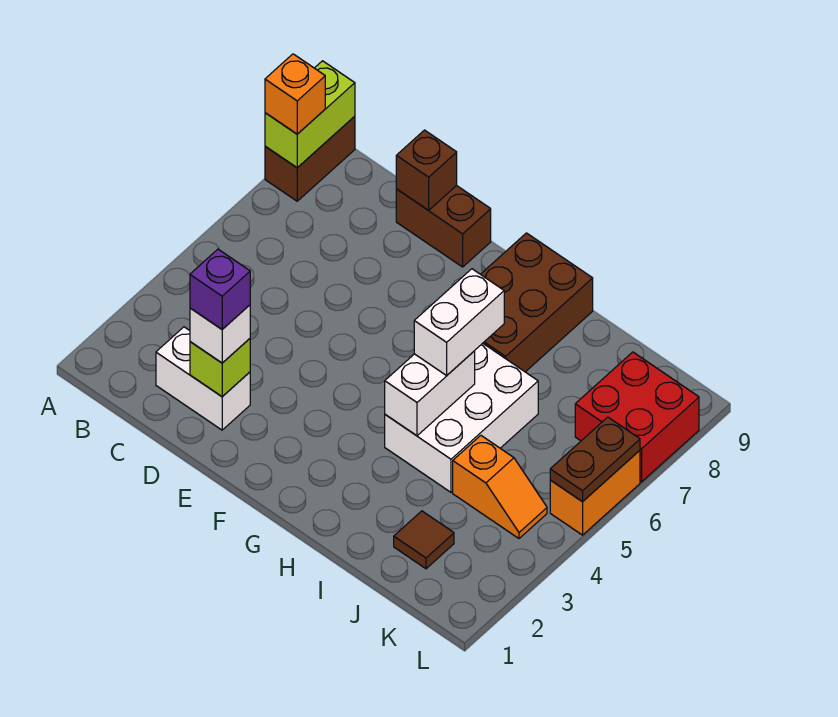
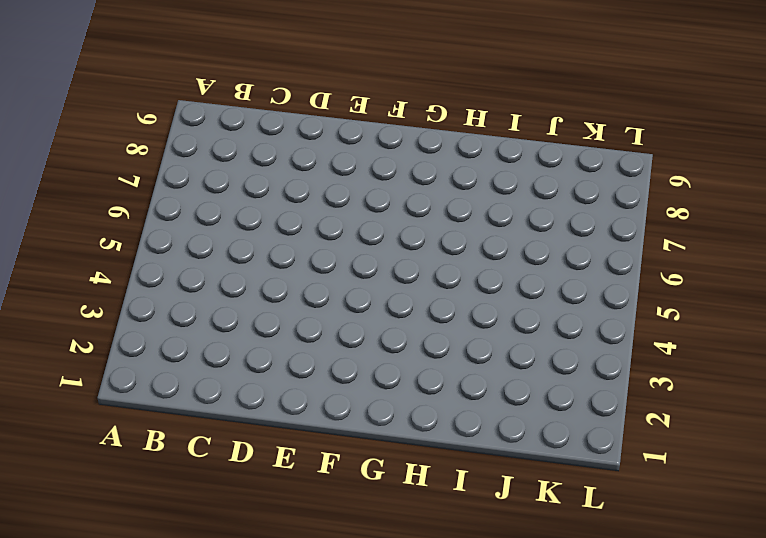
none -> brown brick A8:A9 level 1
none -> white brick C2:D2 level 1
none -> brown brick D9:E9 level 1

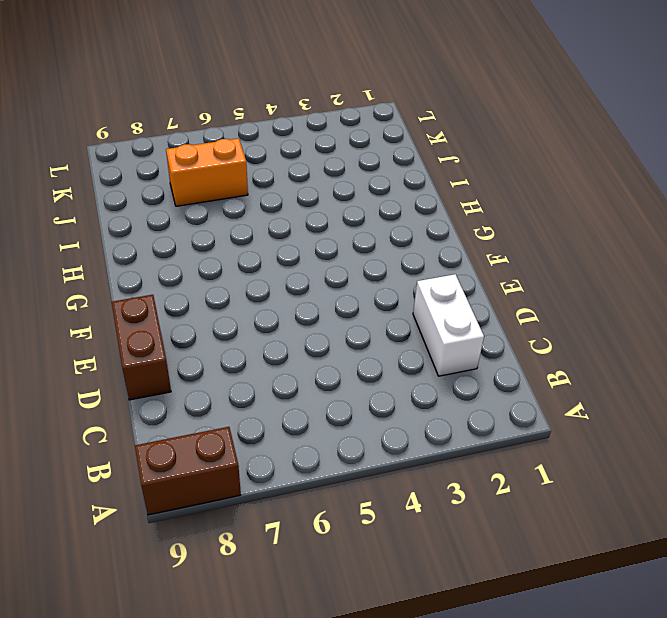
orange brick J6:J7 level 1 -> orange brick L5:L6 level 1
none -> brown brick G7:H9 level 1
none -> white brick H4:I6 level 1
none -> brown tile J2 level 1

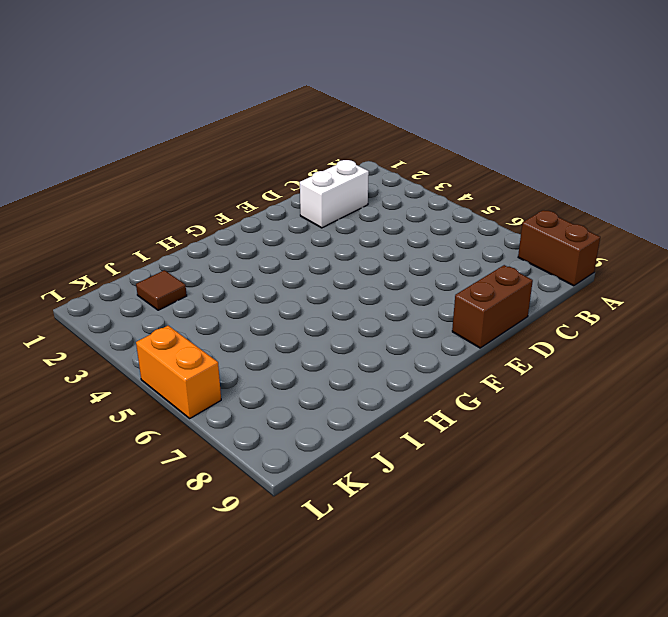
none -> brown brick G7:H9 level 1
none -> white brick H4:I6 level 1
none -> orange slope J4:K4 level 1 top J

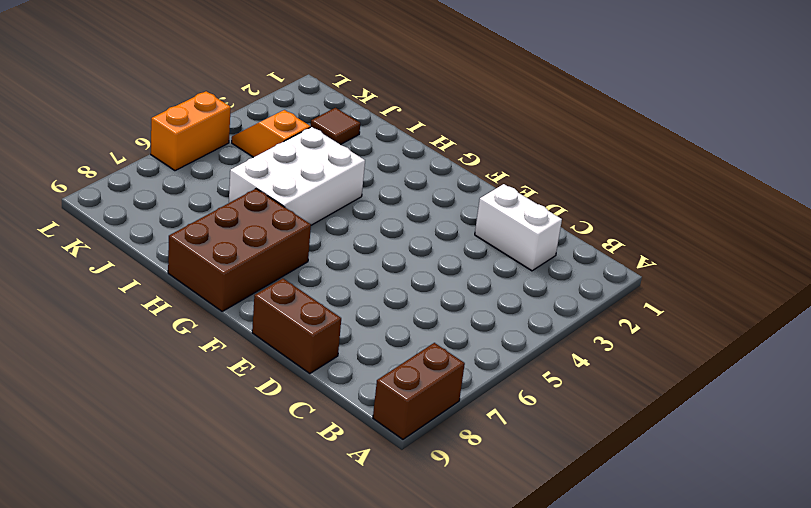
none -> red brick K7:L8 level 1
none -> lime brick A8:A9 level 2
none -> lime brick D2 level 2

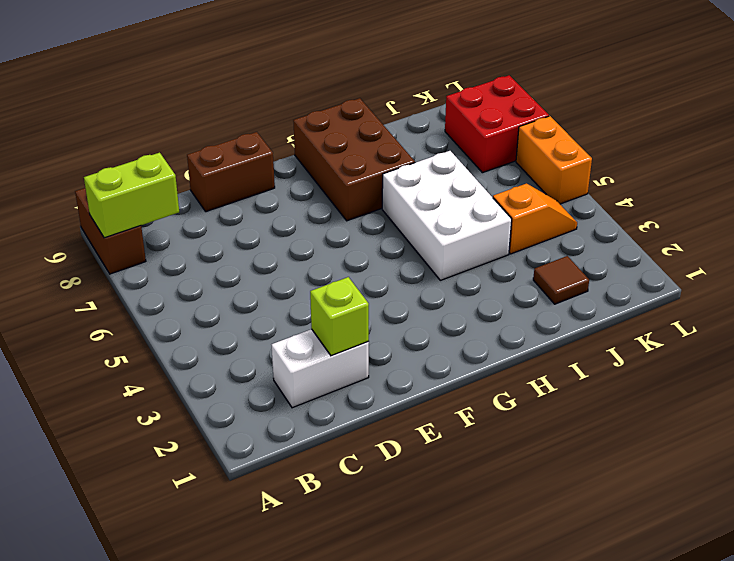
lime brick A8:B8 level 2 -> lime brick A8:A9 level 2
none -> brown brick D9 level 2
none -> white brick H4:H5 level 2
none -> brown plate L5:L6 level 2

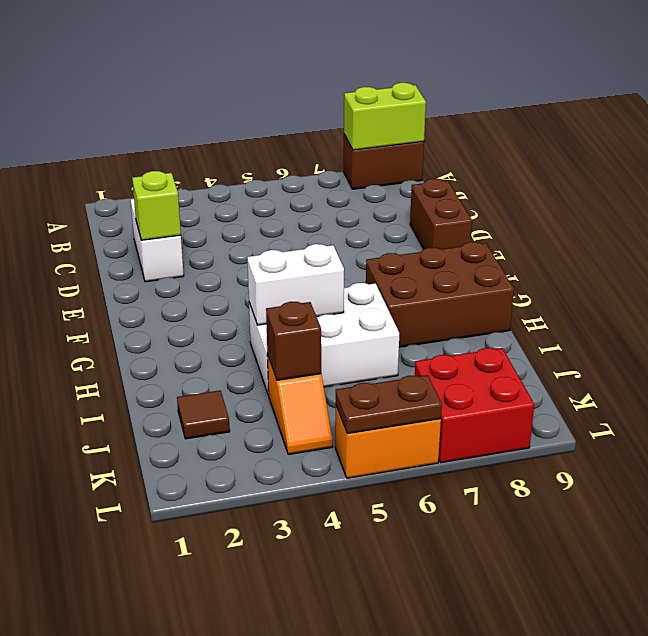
brown brick J4 level 2 -> brown brick D9 level 2
none -> orange brick A8 level 3
none -> white brick D2 level 3
none -> white brick H5:H6 level 3

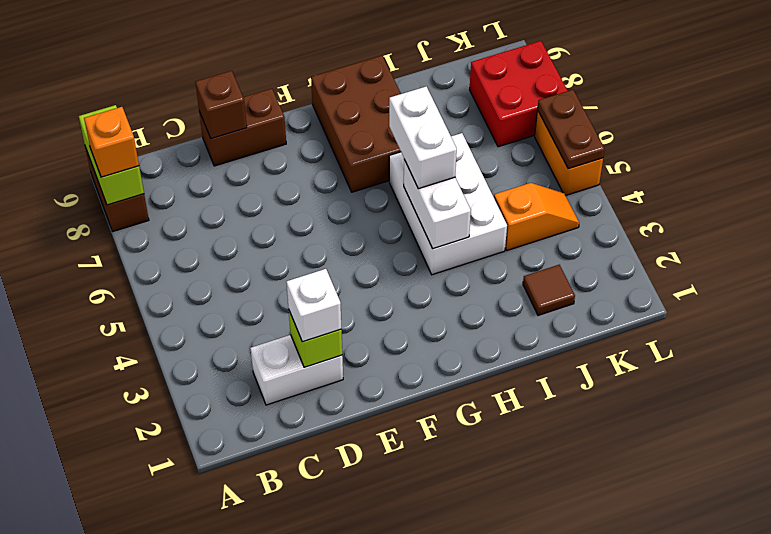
none -> purple brick D2 level 4

